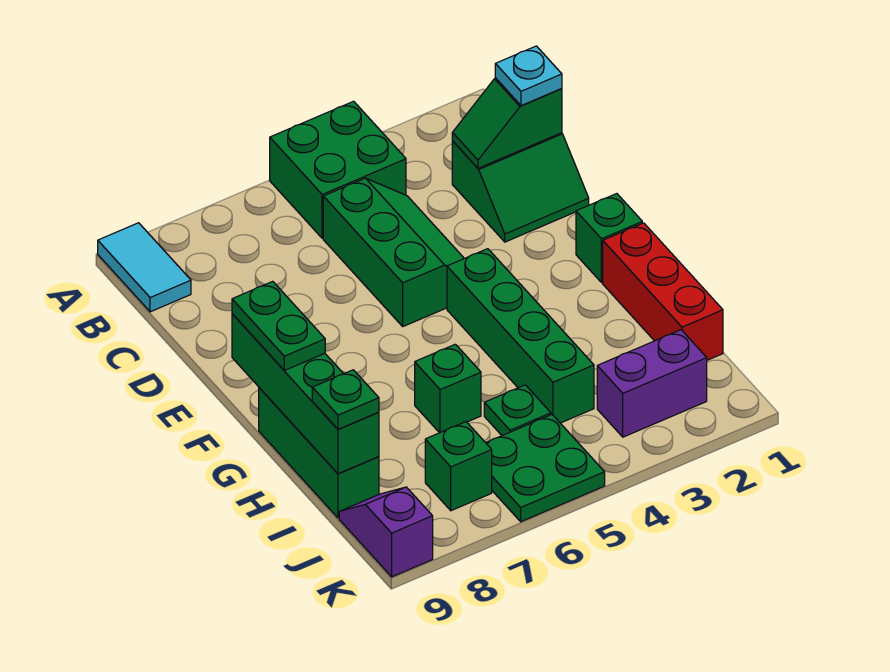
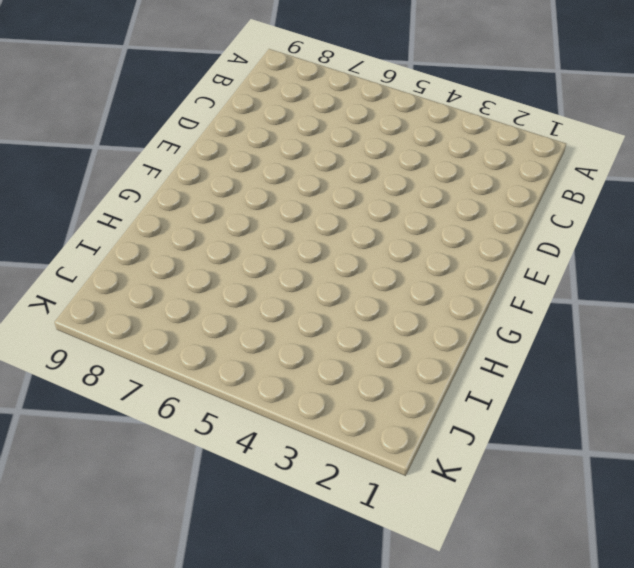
none -> green brick A4:B5 level 1
none -> cyan tile A9:B9 level 1
none -> green slope C1:D2 level 1 top C

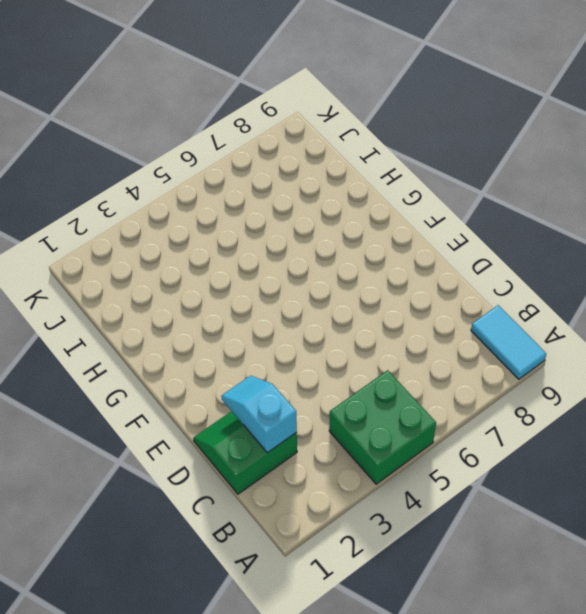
cyan slope C2:D2 level 2 top C -> green slope C1:C2 level 2 top 1
none -> green slope C4:E5 level 1 top 5
none -> green brick F1 level 1
none -> green brick F4:I4 level 1

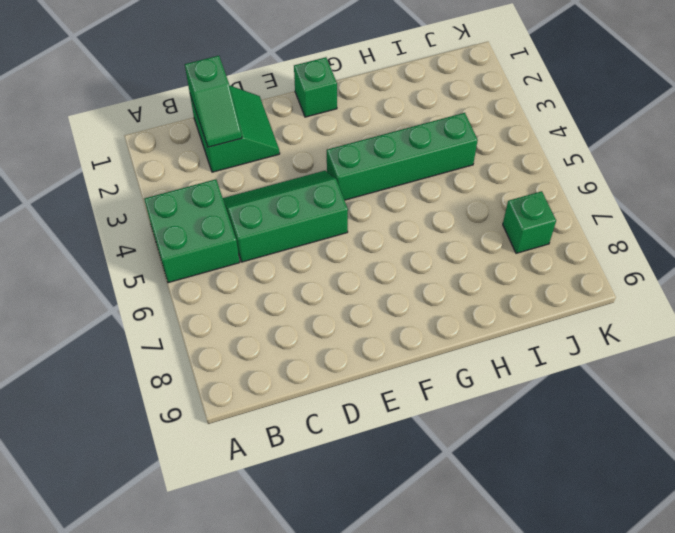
none -> cyan tile A9:B9 level 1
none -> red brick G1:I1 level 1
none -> green brick G9:I9 level 1

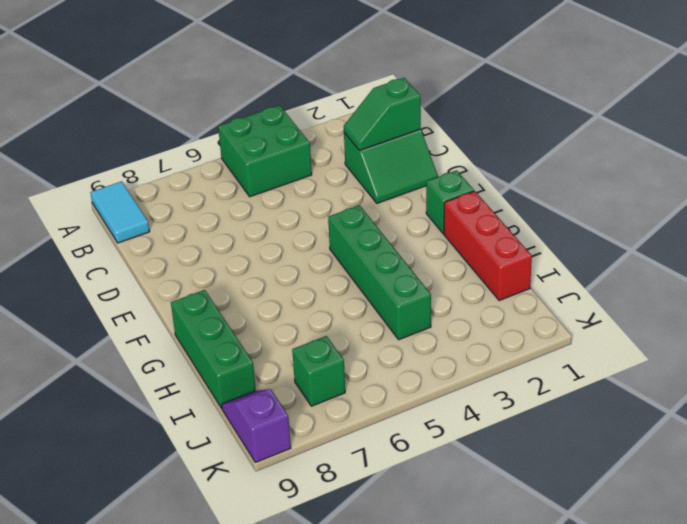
none -> green slope C4:E5 level 1 top 5
none -> green brick H6 level 1
none -> green plate I5 level 1

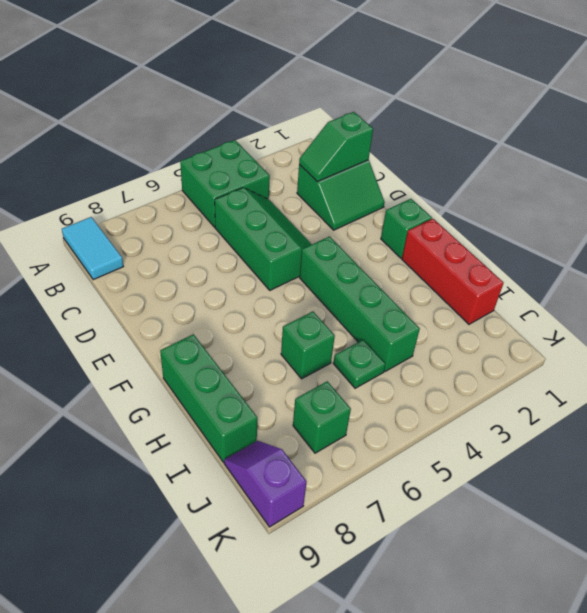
none -> purple brick J2:J3 level 1
none -> green plate J5:K6 level 1
none -> green brick F9:I9 level 2

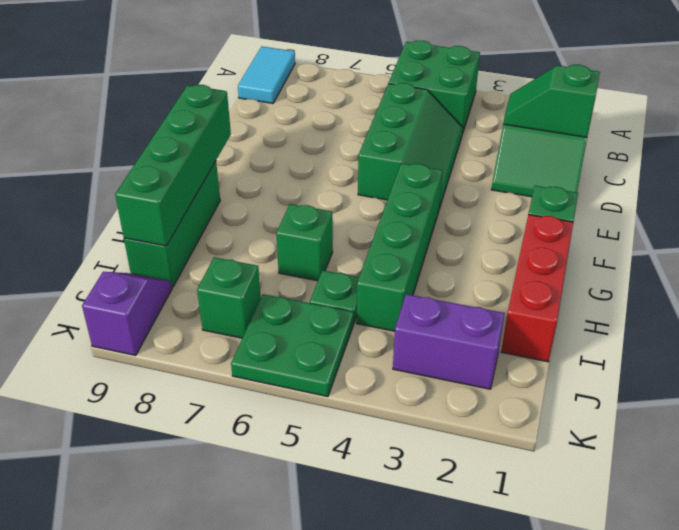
none -> cyan plate C1 level 3
none -> green plate F9:G9 level 3
none -> green plate I9 level 3

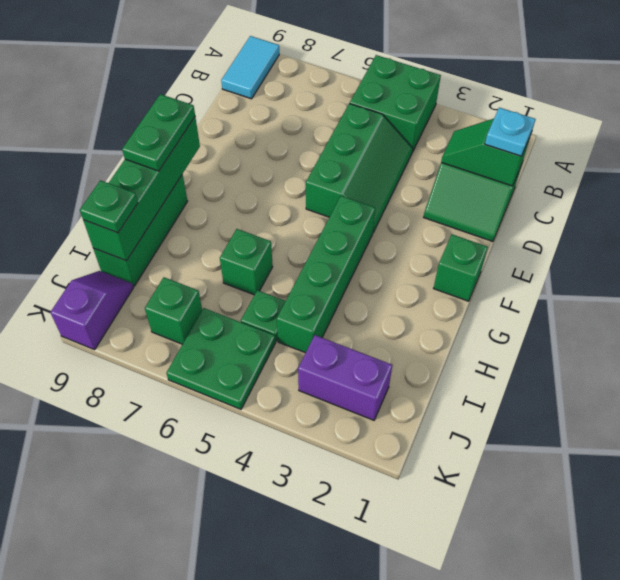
none -> red brick G1:I1 level 1

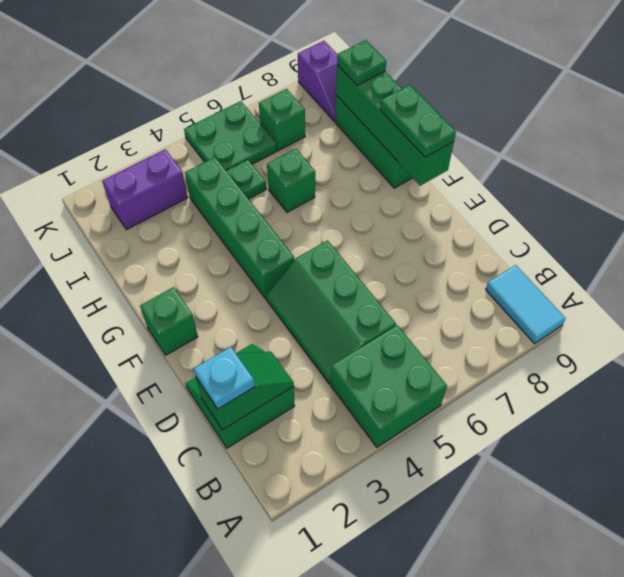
none -> red brick G1:I1 level 1

